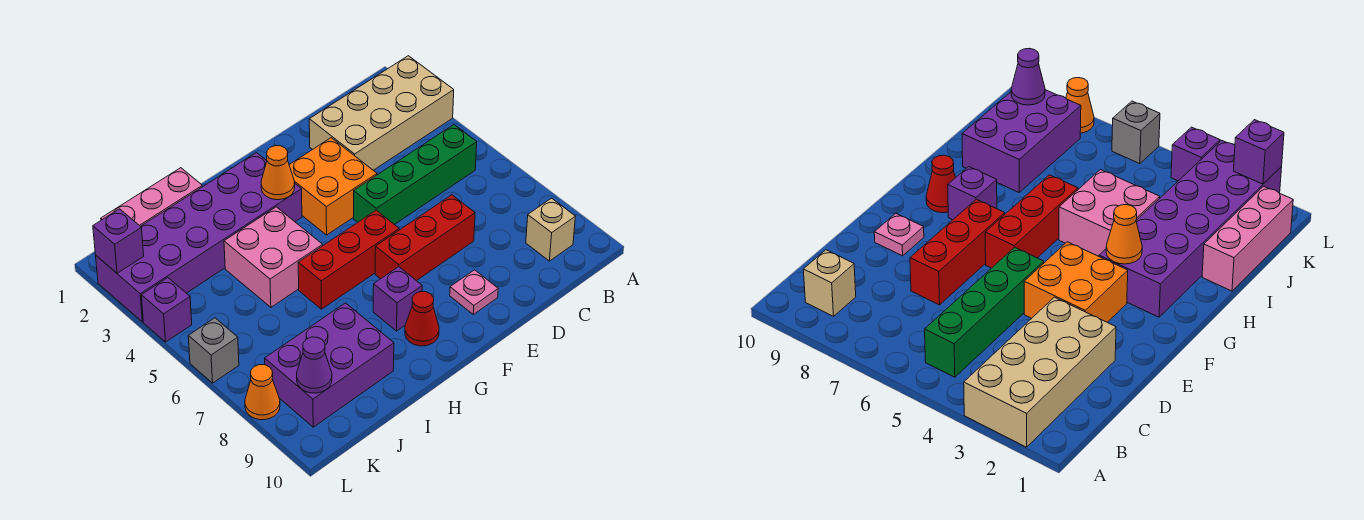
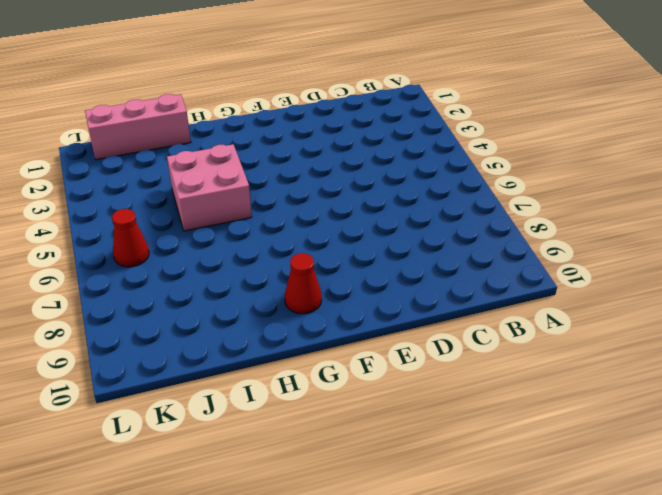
red cone K6 level 1 -> none
none -> tan brick A2:D3 level 1
none -> green brick B5:E5 level 1
none -> tan brick B9 level 1

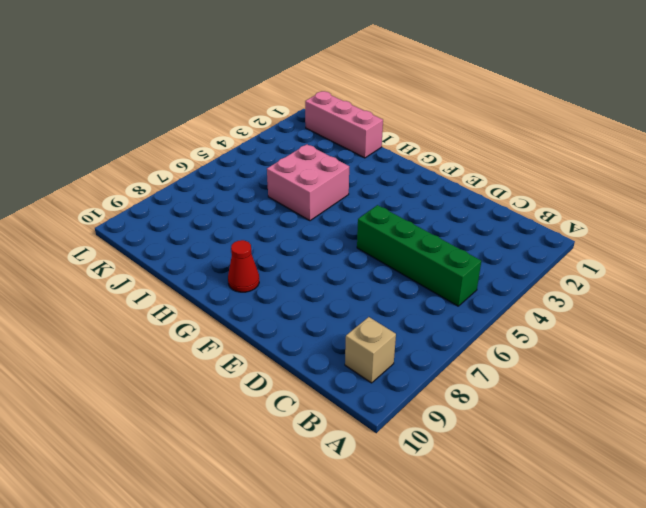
none -> tan brick A2:D3 level 1
none -> red brick D7:F7 level 1
none -> orange brick E3:F4 level 1

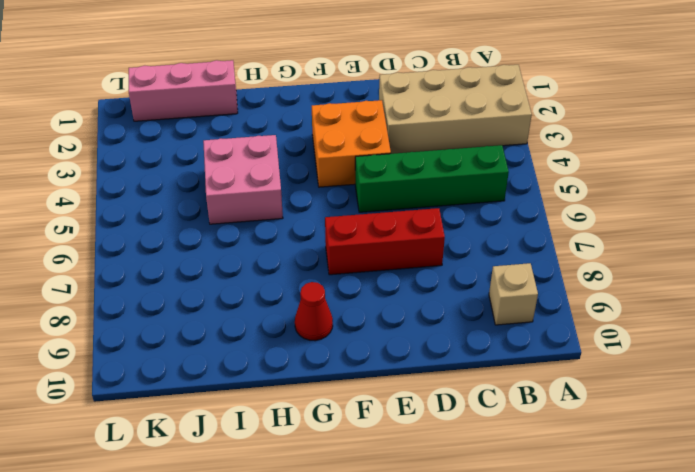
none -> pink plate E9 level 1
none -> red brick F6:H6 level 1
none -> purple brick G2:L3 level 1

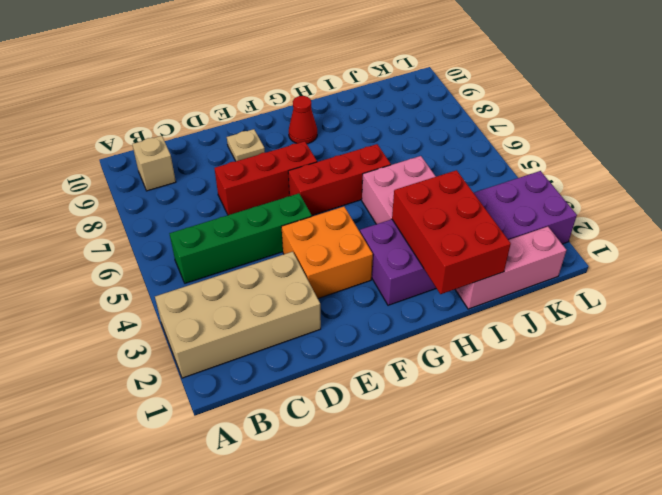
tan plate E9 level 1 -> pink plate E9 level 1
red brick H1:I3 level 2 -> none
none -> purple brick G8 level 1
none -> purple brick I8:K9 level 1
none -> purple brick L4 level 1

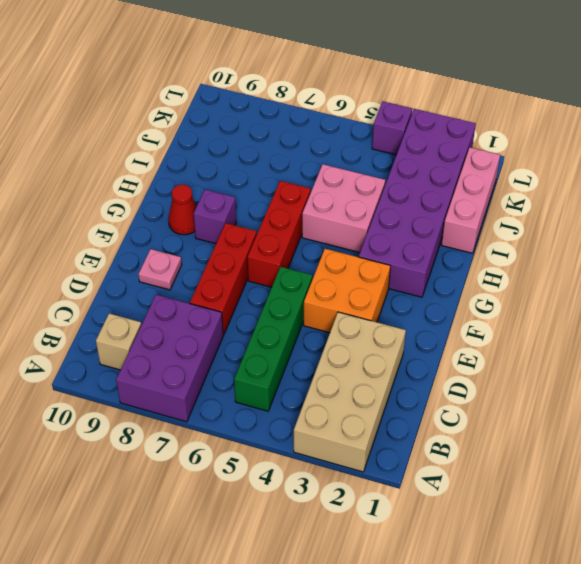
purple brick A7:C8 level 1 -> purple brick I8:K9 level 1
none -> grey brick L6 level 1
none -> orange cone L8 level 1
none -> orange cone G3 level 2

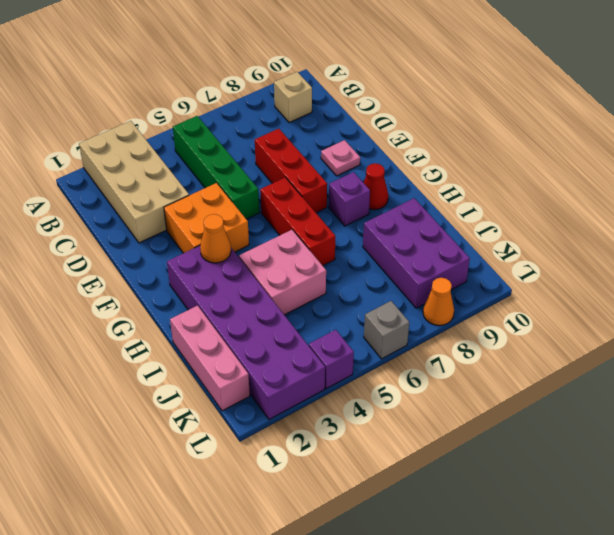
none -> purple cone K9 level 2
none -> purple brick L2 level 2

